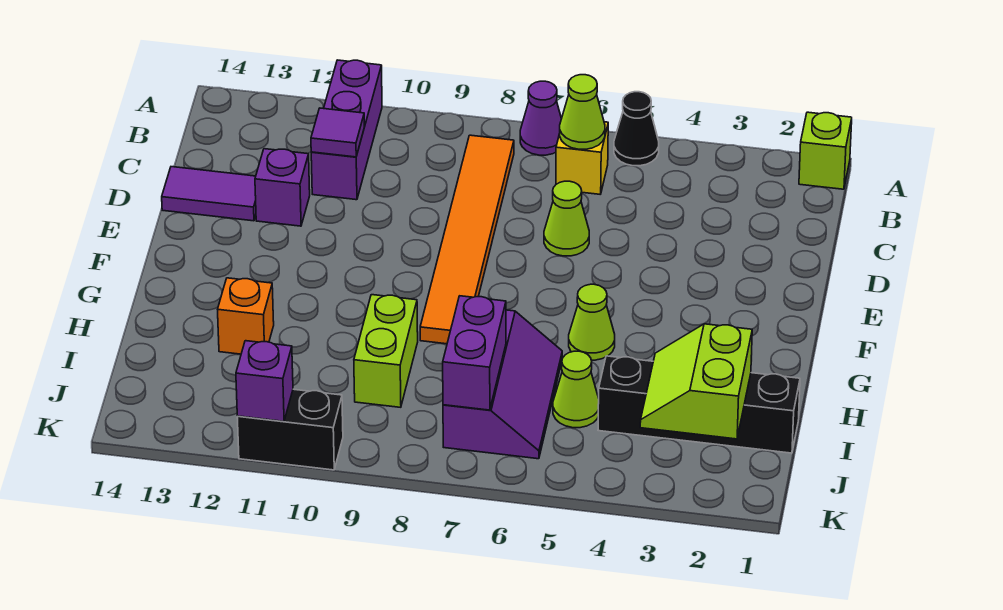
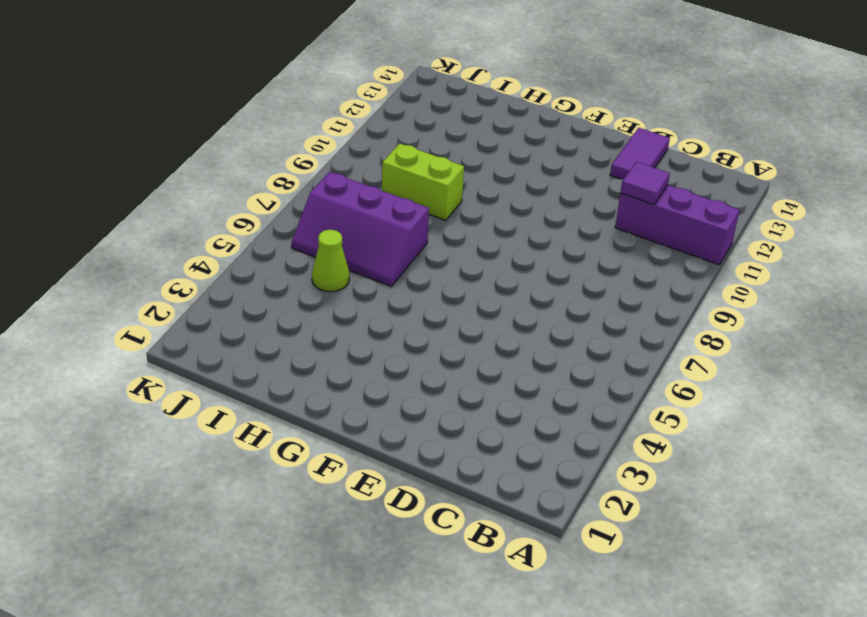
none -> lime brick A1 level 1
none -> black cone A5 level 1
none -> purple cone A7 level 1

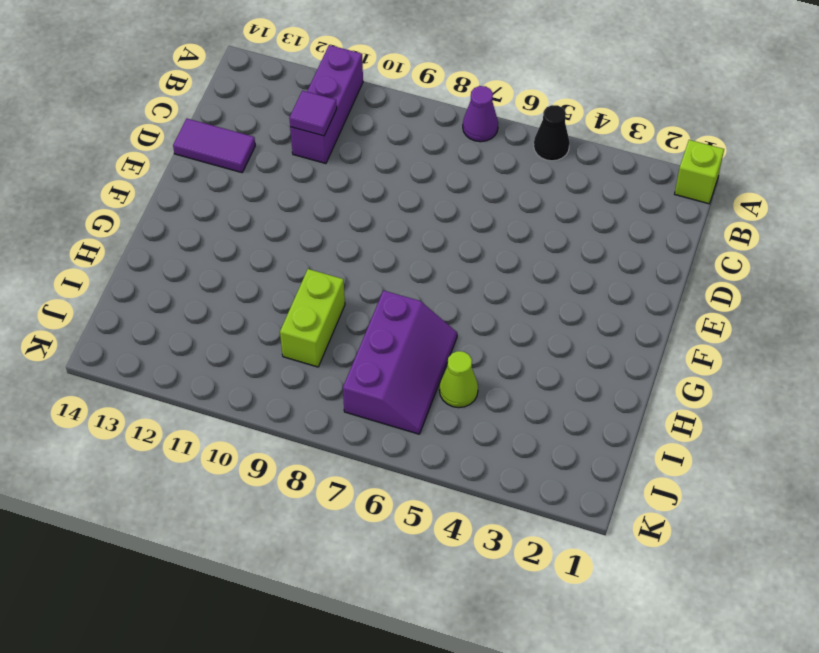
none -> yellow brick B6 level 1
none -> orange tile B8:G8 level 1
none -> lime cone D6 level 1

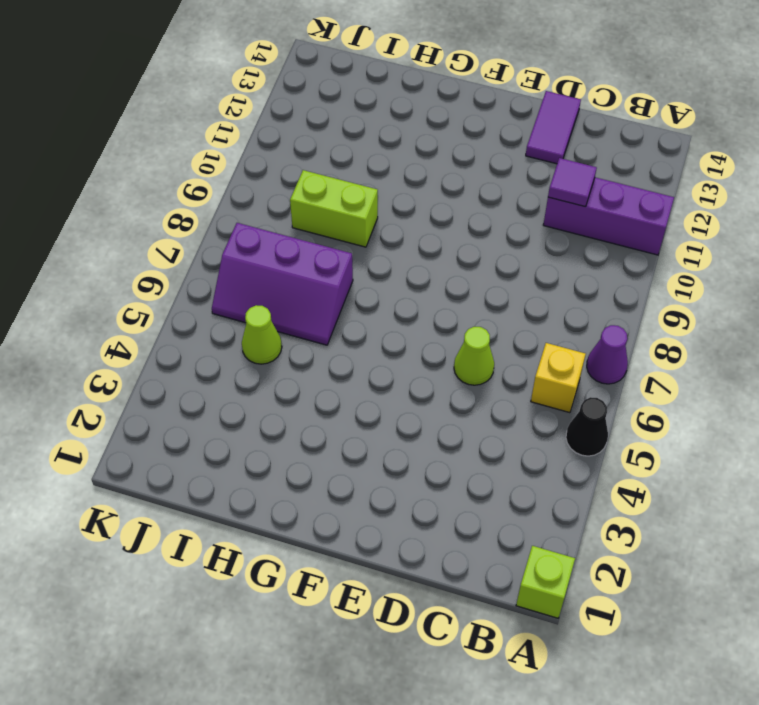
none -> orange tile B8:G8 level 1
none -> purple brick D12 level 1
none -> lime cone G5 level 1

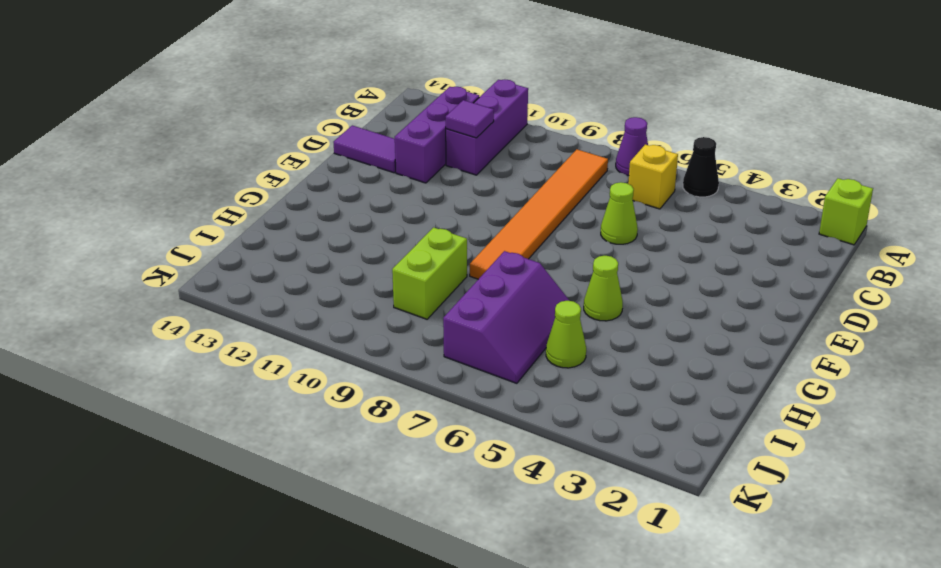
purple brick B12:D12 level 1 -> purple brick D12 level 1
none -> orange brick H12 level 1
none -> black brick I1:I4 level 1
none -> black brick K10:K11 level 1

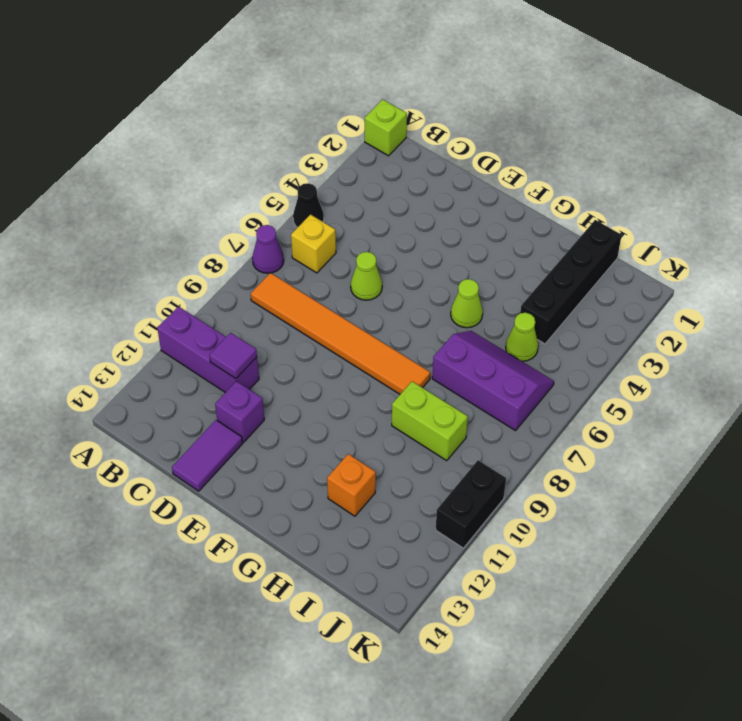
none -> lime cone B6 level 2
none -> lime slope I2:J3 level 2 top 2
none -> purple brick I7:J7 level 2

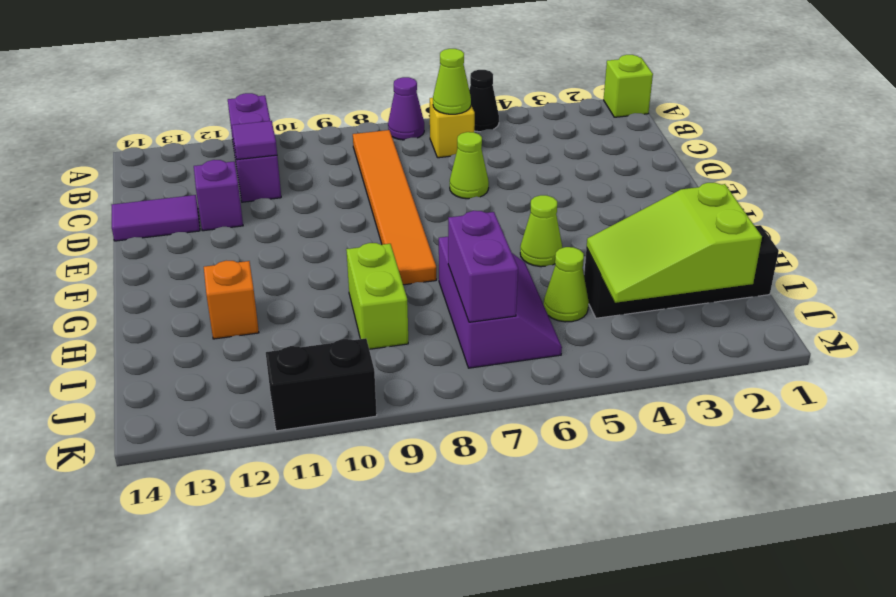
lime slope I2:J4 level 2 top 2 -> lime slope I2:J3 level 2 top 2
none -> purple brick K11 level 2

